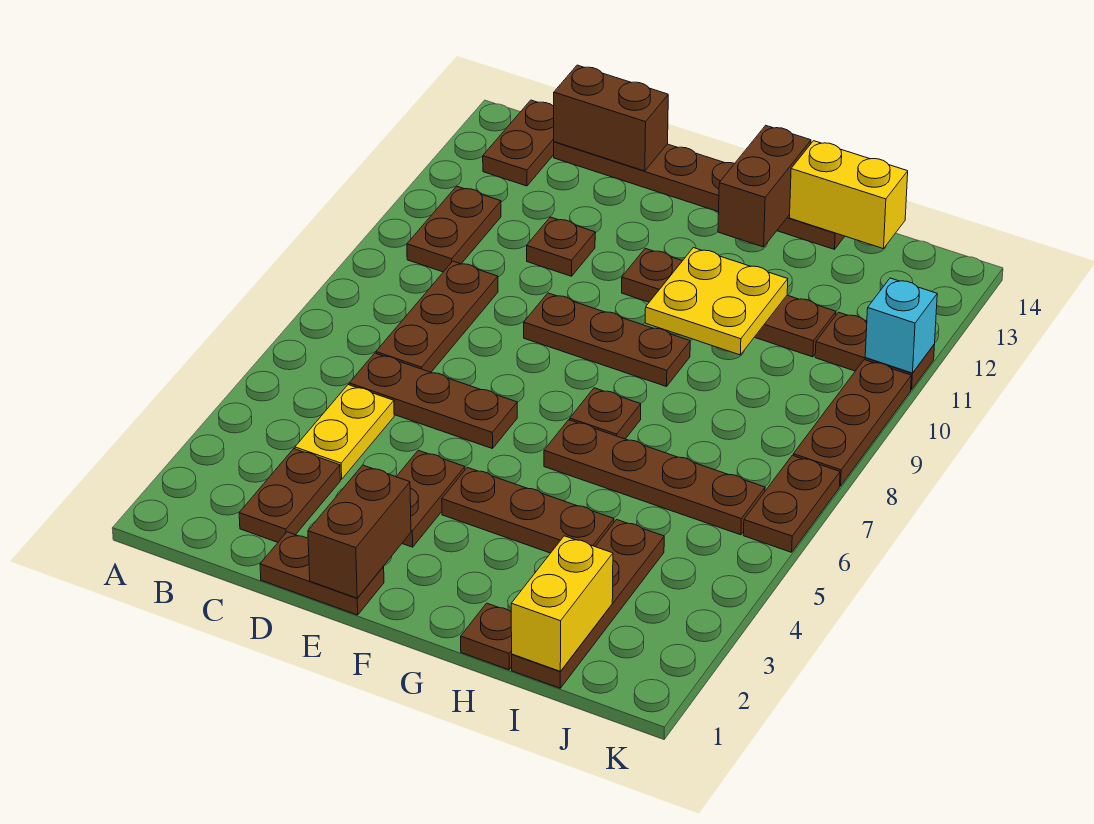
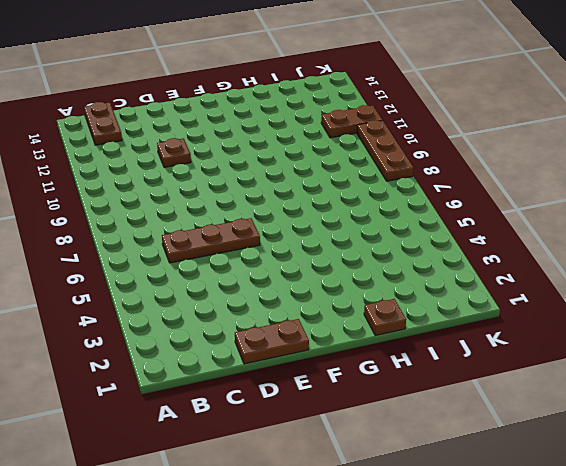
none -> brown plate B10:B11 level 1
none -> brown plate C2:C3 level 1
none -> yellow plate C4:C5 level 1

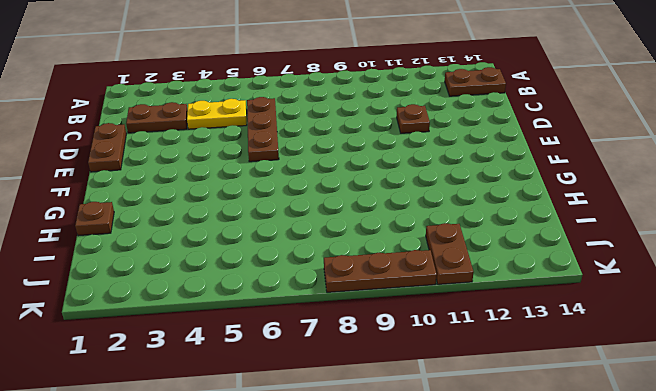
none -> brown plate B10:B11 level 1
none -> brown plate C7:C9 level 1
none -> brown plate C14:H14 level 1

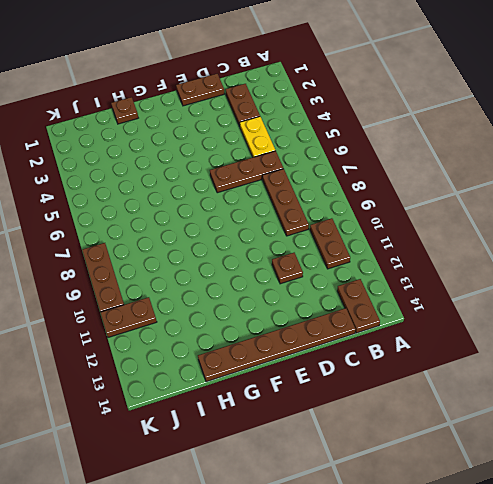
none -> brown plate E3:E4 level 1
none -> brown plate E9:G9 level 1
none -> brown plate F4:H4 level 1

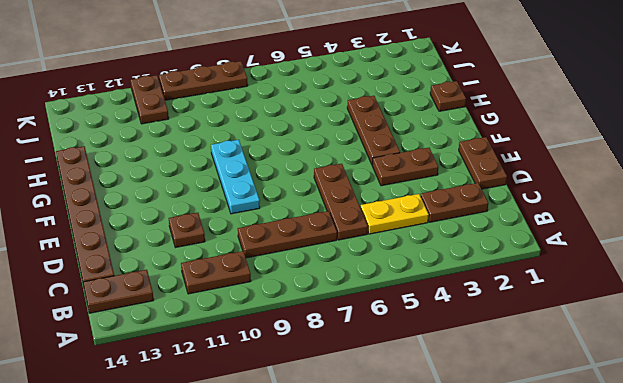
cyan plate E9:G9 level 1 -> brown plate E9:G9 level 1
none -> brown plate F11:I11 level 1
none -> brown plate G6:J6 level 1
none -> brown plate G7 level 1

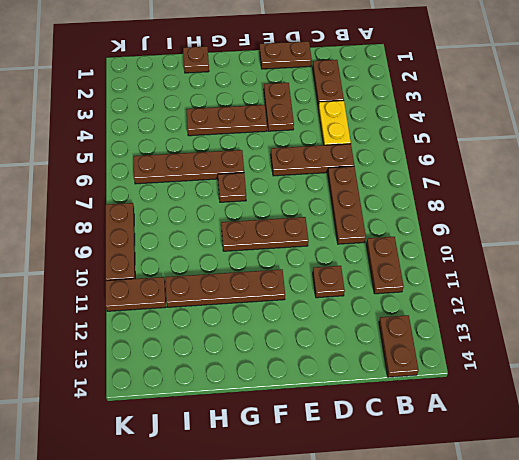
none -> brown plate C14:H14 level 1
none -> brown plate I1:I4 level 1
none -> brown plate K6:K7 level 1

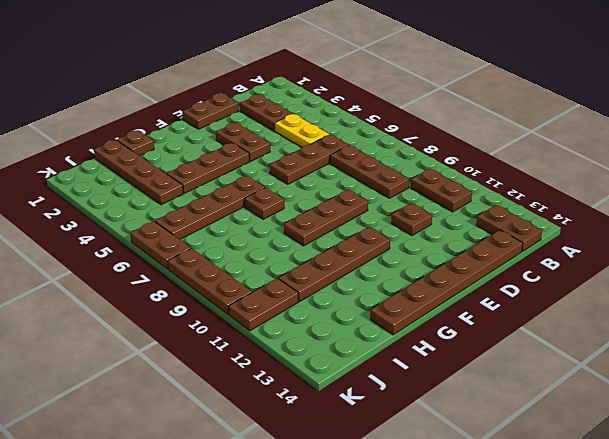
none -> brown brick C14:D14 level 2
none -> brown brick E1:E2 level 2
none -> yellow plate G10:H11 level 2

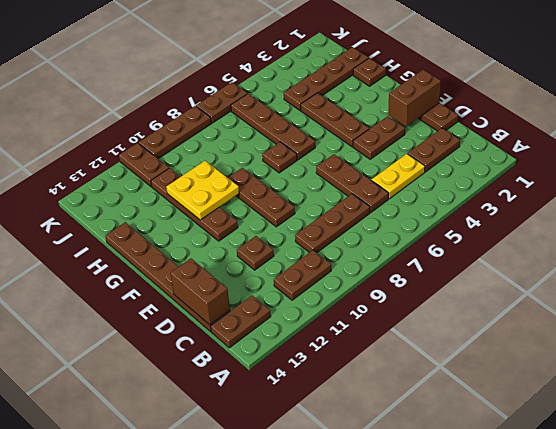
none -> brown brick G13:G14 level 2
none -> yellow brick H14:I14 level 2
none -> yellow brick I1:I2 level 2

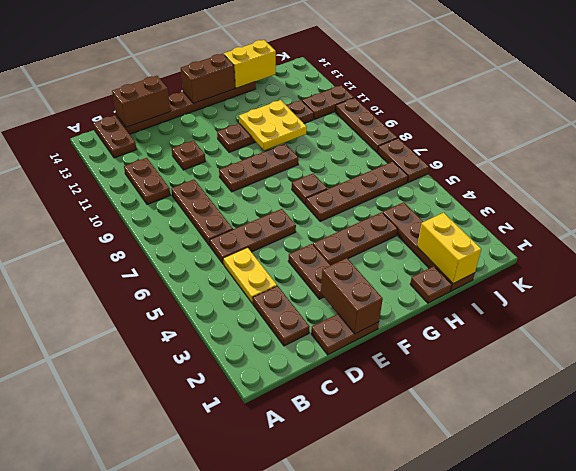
brown brick F14:G14 level 2 -> brown brick G13:G14 level 2
none -> cyan brick K11 level 2

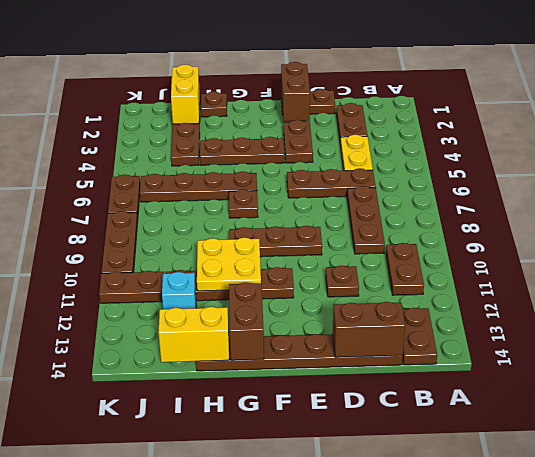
cyan brick I12 level 1 -> cyan brick K11 level 2

